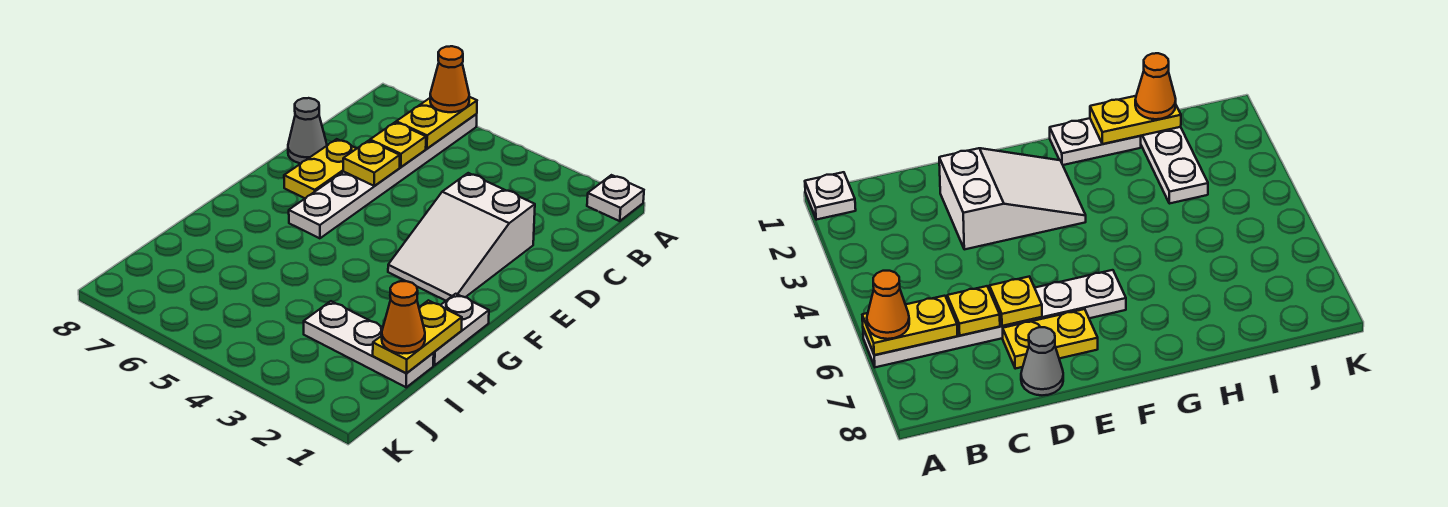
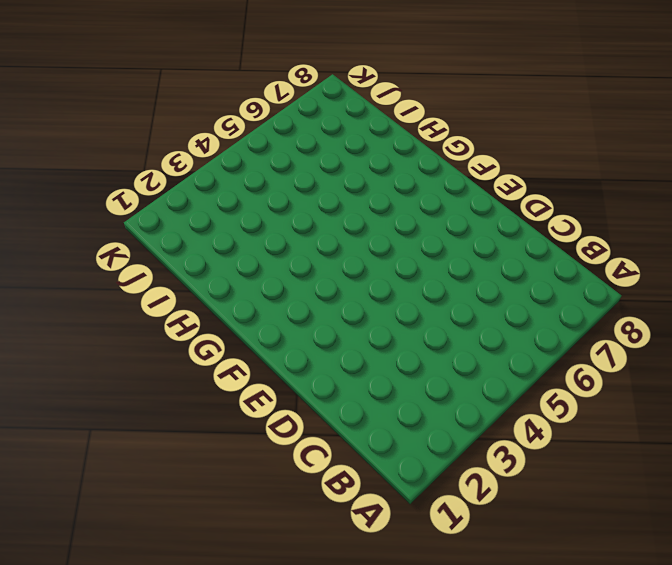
none -> white plate A1 level 1
none -> white plate A6:F6 level 1
none -> white slope D2:F3 level 1 top D

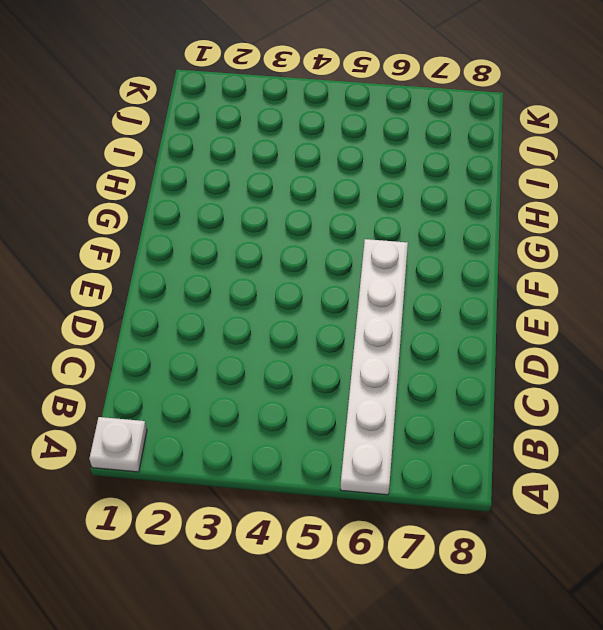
none -> white slope D2:F3 level 1 top D
none -> yellow plate D7:E7 level 1
none -> grey cone D8 level 1

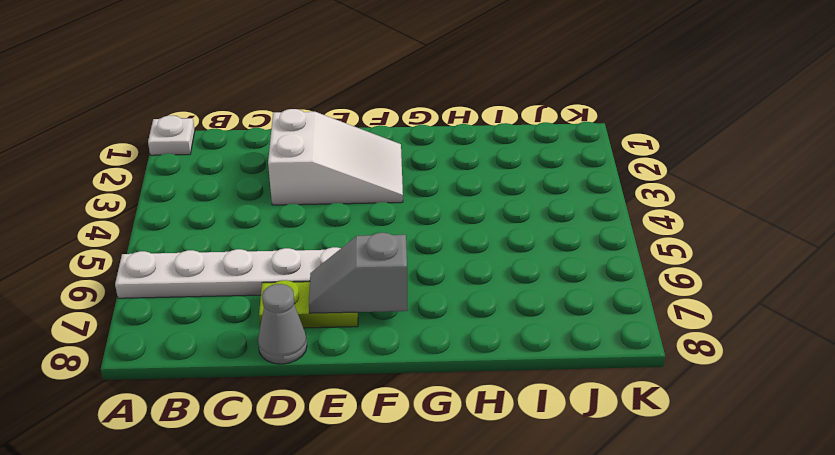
lime plate D7:E7 level 1 -> yellow plate D7:E7 level 1
grey slope E7:F7 level 2 top F -> none
none -> white plate G1:H1 level 1
none -> white plate I1:I3 level 1
none -> yellow plate A6:B6 level 2

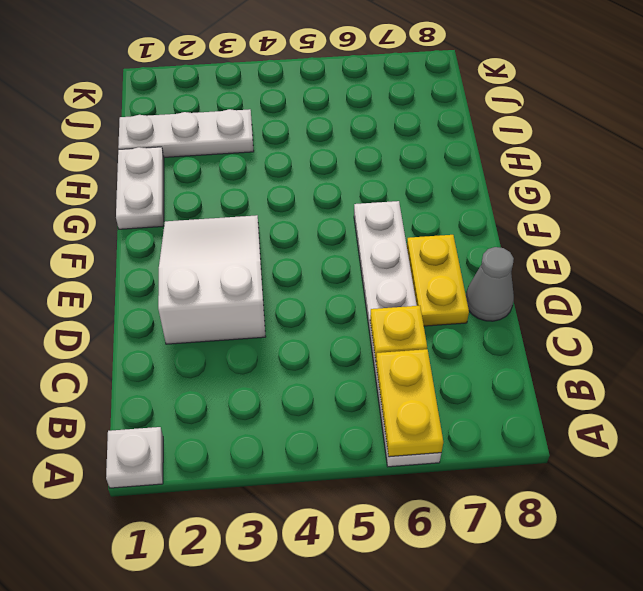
none -> yellow plate D6 level 2
none -> yellow plate H1:I1 level 2
none -> orange cone A6 level 3

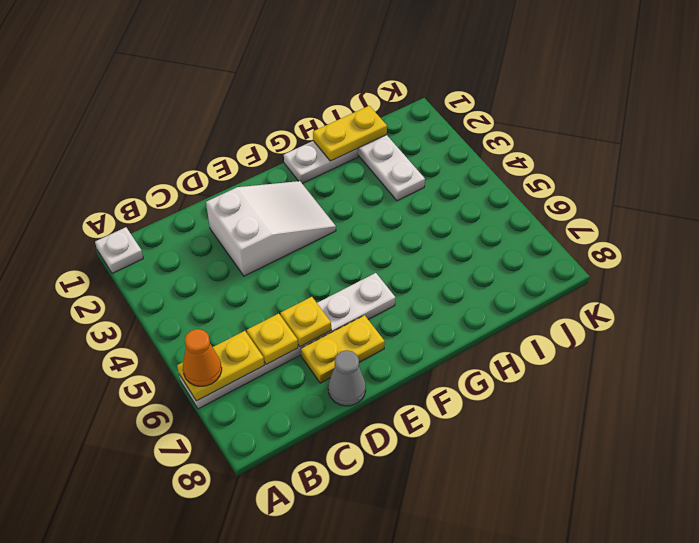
none -> orange cone I1 level 3

